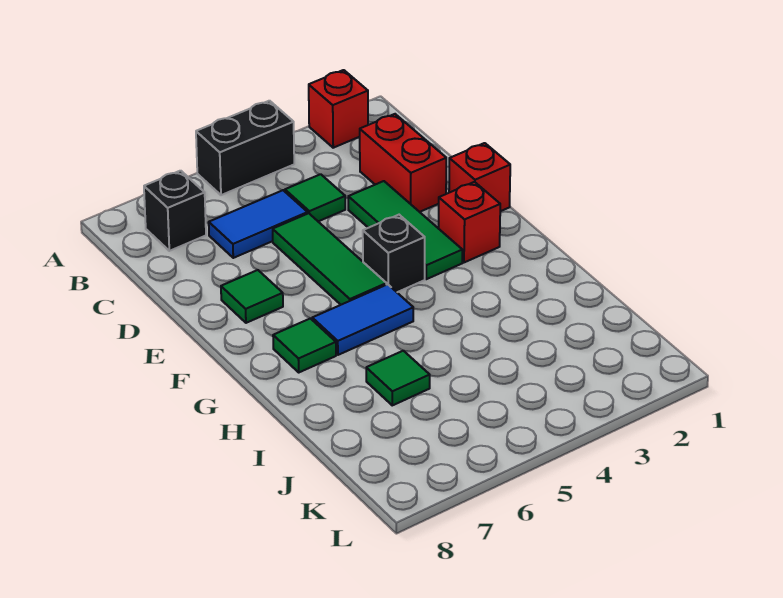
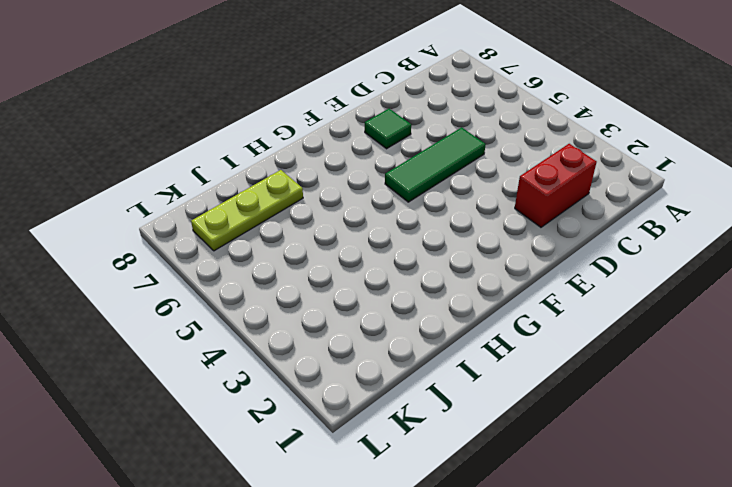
lime plate I7:K7 level 1 -> none
none -> red brick A2 level 1
none -> black brick A4:A5 level 1
none -> black brick B7 level 1

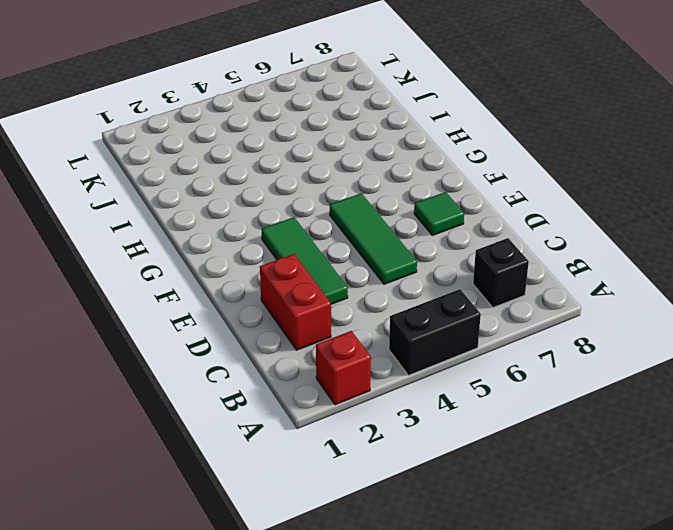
none -> green tile C4 level 1
none -> blue tile C5:C6 level 1
none -> red brick E1 level 1

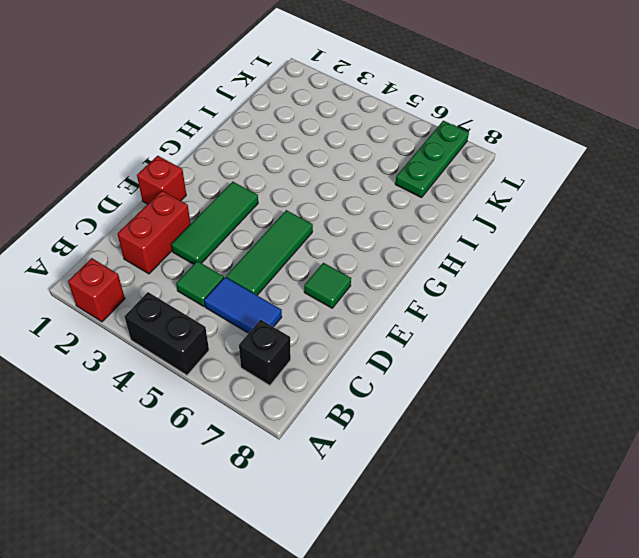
green plate J7:L7 level 1 -> none
none -> red brick F2 level 1
none -> black brick F4 level 1
none -> blue tile G5:G6 level 1

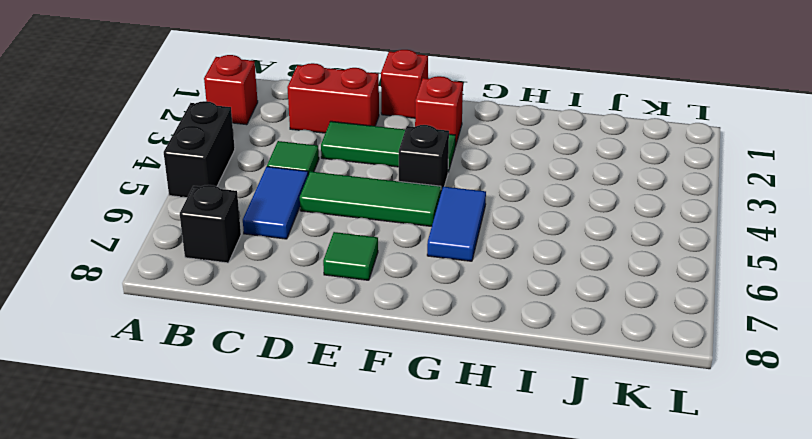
none -> green tile G7 level 1
none -> green tile I6 level 1

